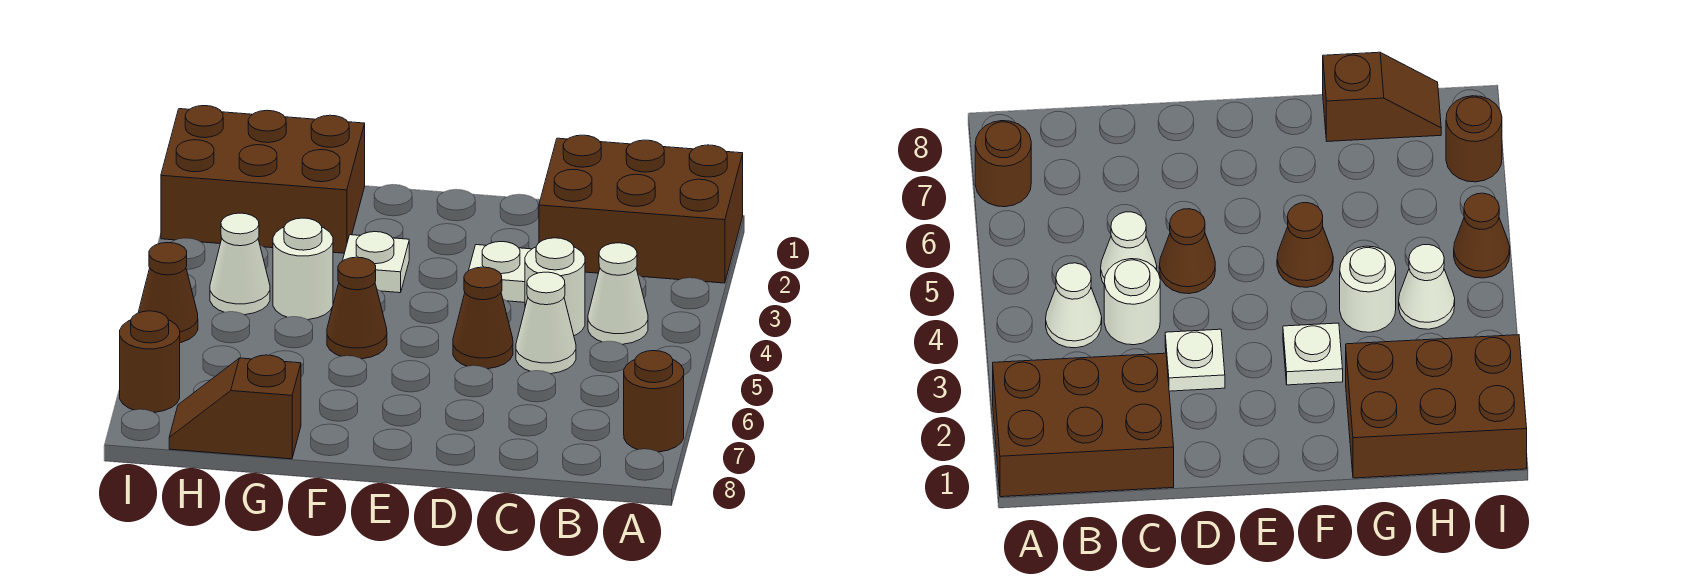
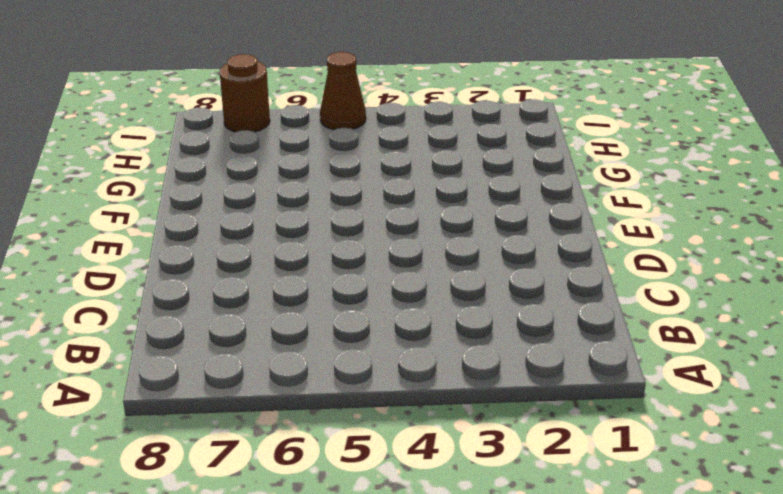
none -> brown brick A1:C2 level 1
none -> brown round brick A7 level 1
none -> white cone B4 level 1

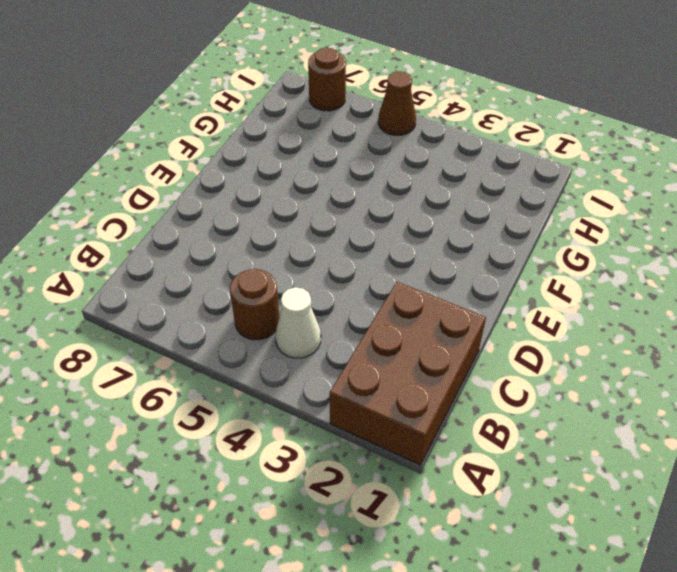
brown round brick B5 level 1 -> brown round brick A7 level 1
none -> white round brick C4 level 1
none -> white cone C5 level 1
none -> white plate D3 level 1

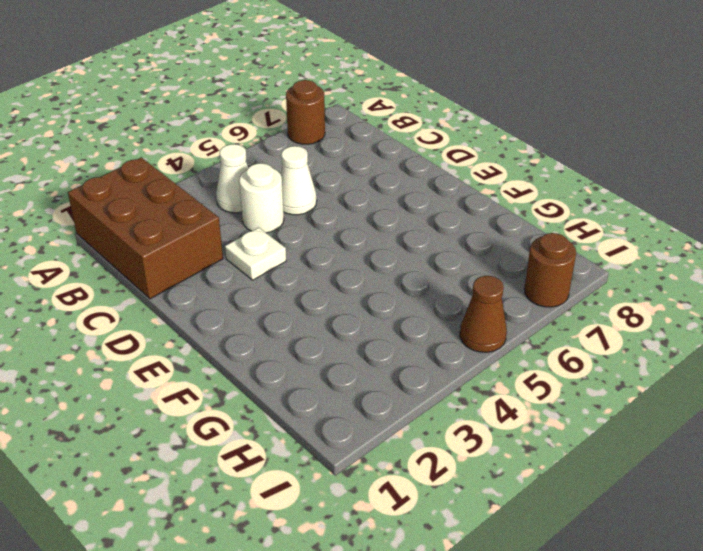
none -> brown cone D5 level 1
none -> white plate F3 level 1
none -> brown cone F5 level 1

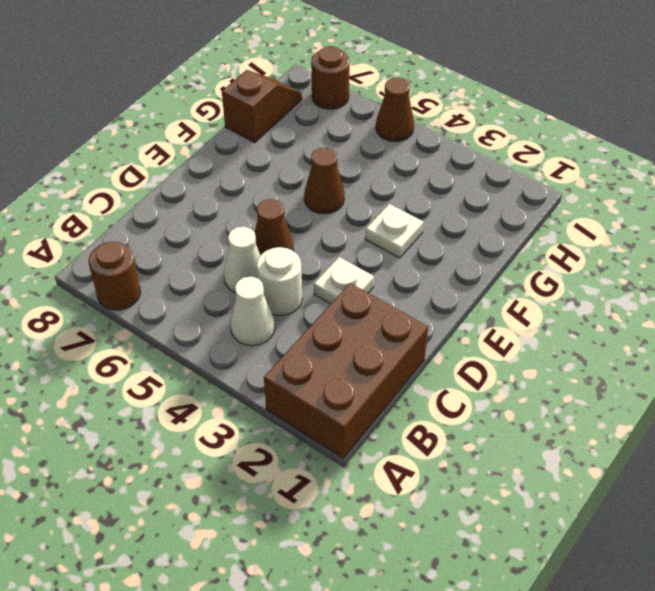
none -> brown brick G1:I2 level 1
none -> white round brick G4 level 1
none -> white cone H4 level 1

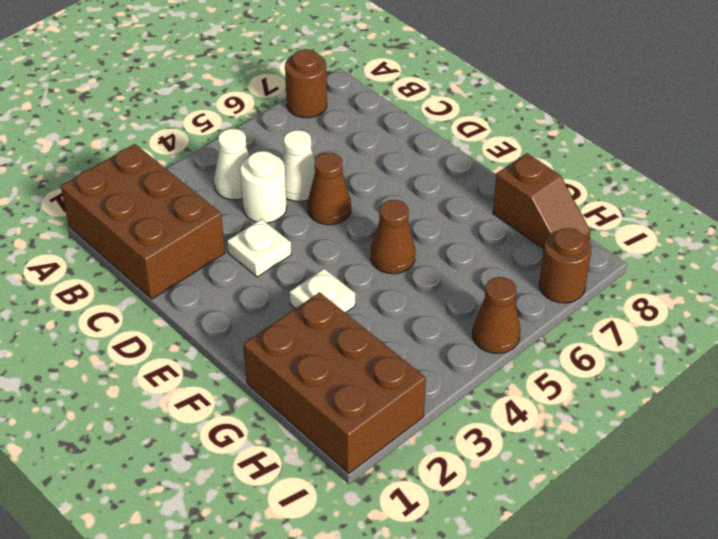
none -> white round brick G4 level 1
none -> white cone H4 level 1

